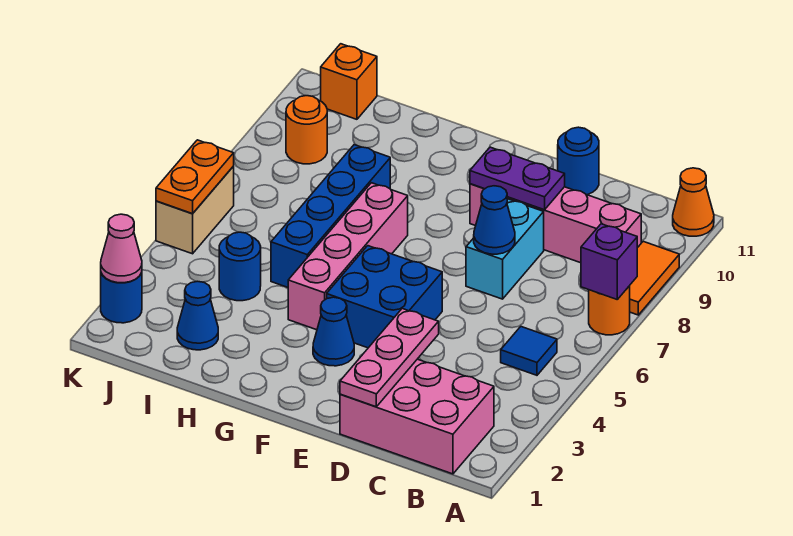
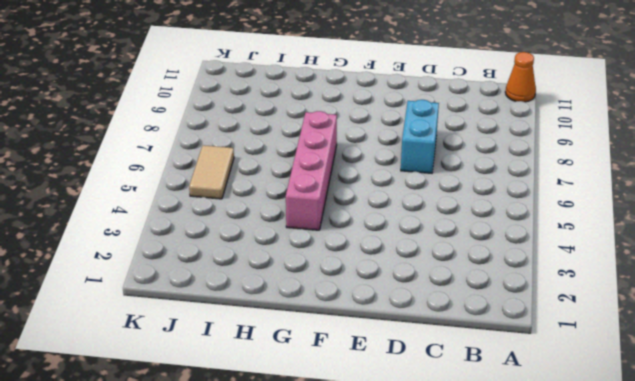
tan tile J5:J6 level 1 -> none
none -> orange round brick A7 level 1
none -> orange tile A8:A9 level 1
none -> pink brick B1:D2 level 1

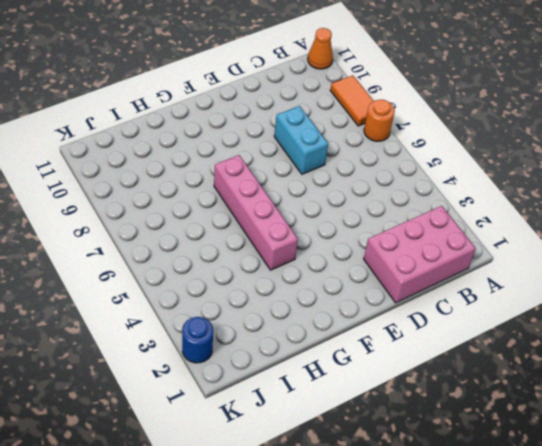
none -> blue tile B5 level 1
none -> pink brick B9:E9 level 1
none -> blue round brick D11 level 1

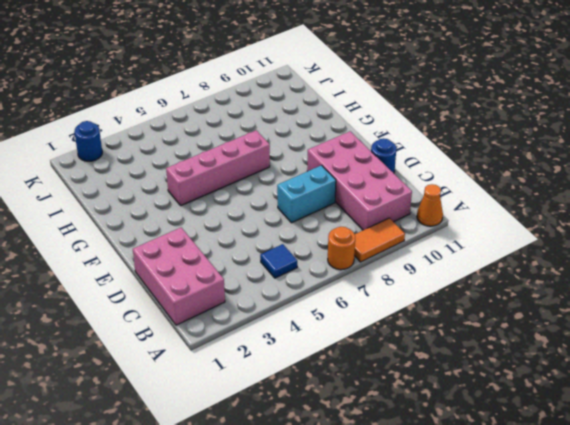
pink brick B9:E10 level 1 -> pink brick B9:E9 level 1
none -> blue brick E4:F5 level 1
none -> blue cone F3 level 1
none -> blue brick H5:H8 level 1

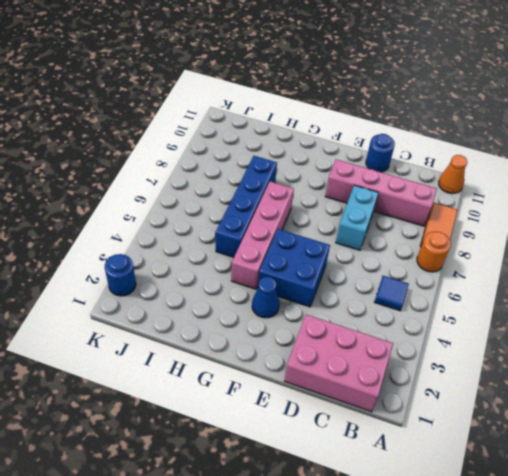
none -> blue cone I2 level 1
none -> blue round brick I4 level 1
none -> orange round brick J9 level 1

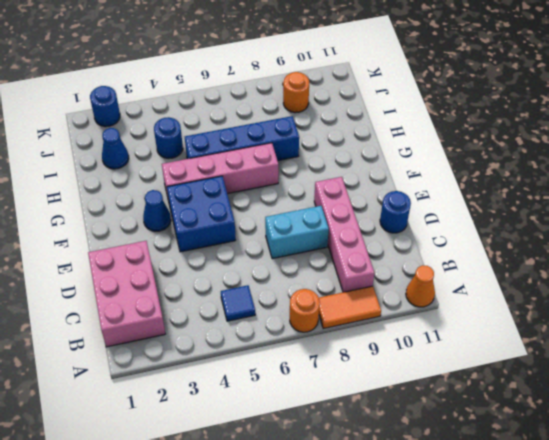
none -> orange brick J11 level 1
none -> tan brick K5:K6 level 1
none -> purple brick A7 level 2

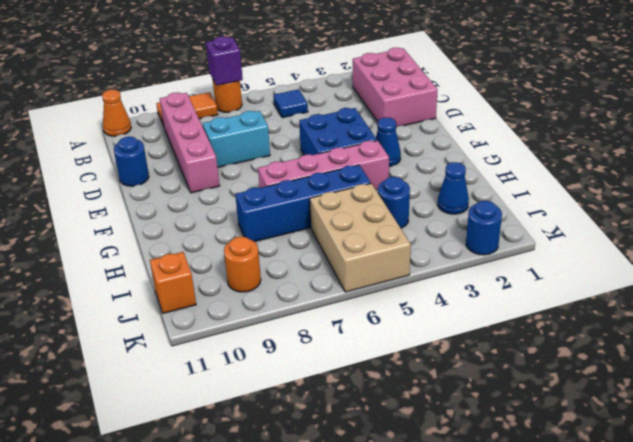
tan brick I5:K6 level 1 -> tan brick K5:K6 level 1
none -> pink plate D1:D3 level 2
none -> blue cone D7 level 2
none -> purple plate D9:E9 level 2

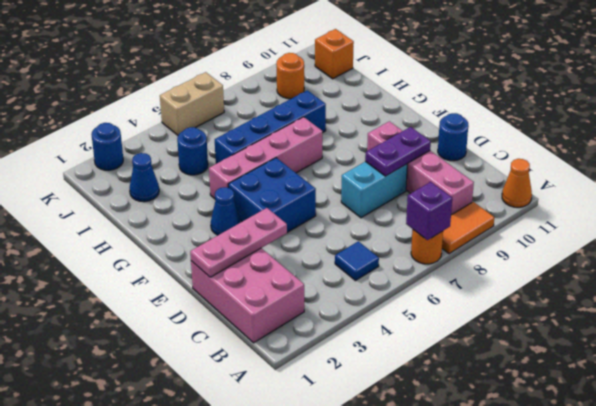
purple plate D8:D9 level 2 -> purple plate D9:E9 level 2
none -> blue cone D7 level 2
none -> pink cone K2 level 2
none -> orange plate K5:K6 level 2

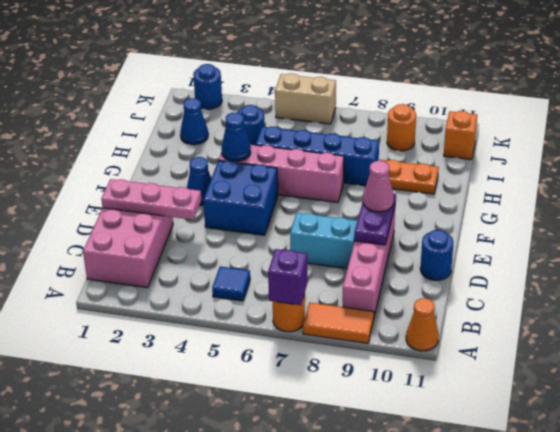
pink cone E9 level 3 -> pink cone K2 level 2
blue cone G4 level 2 -> blue cone D7 level 2
orange plate H9:H10 level 1 -> orange plate K5:K6 level 2

